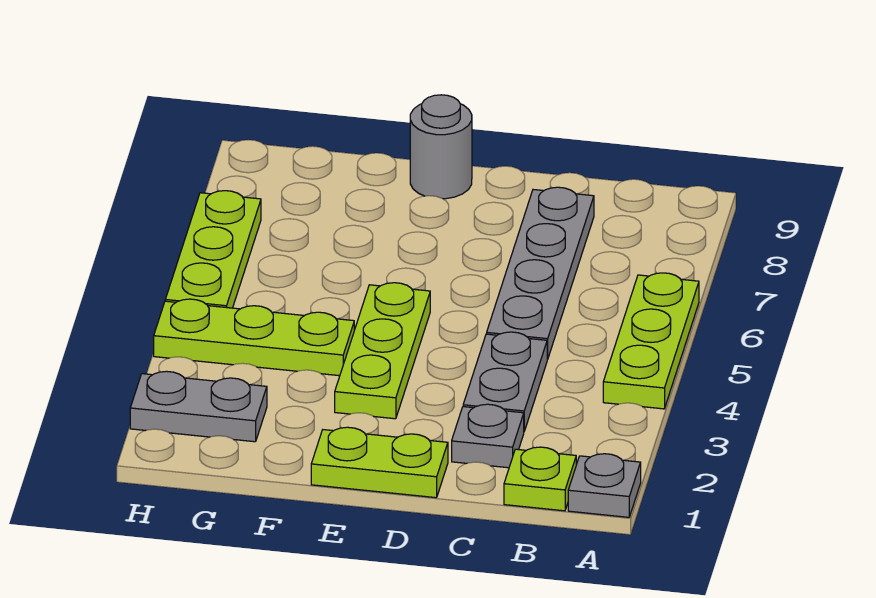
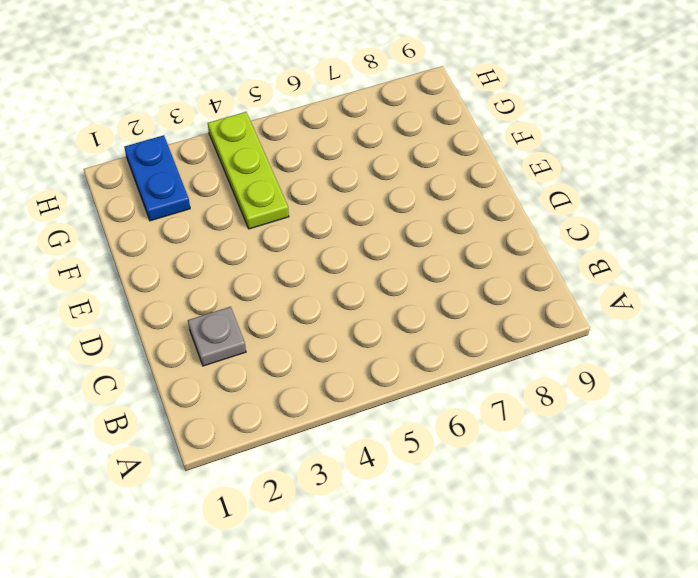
blue plate G2:H2 level 1 -> grey plate G2:H2 level 1
none -> grey plate A1 level 1
none -> lime plate A4:A6 level 1
none -> lime plate B1 level 1

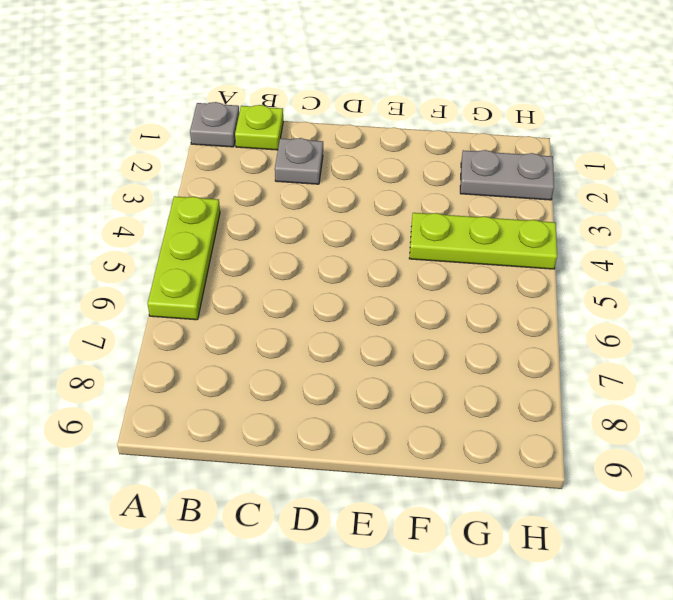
none -> grey plate C3:C4 level 1
none -> grey plate C5:C8 level 1
none -> lime plate D1:E1 level 1

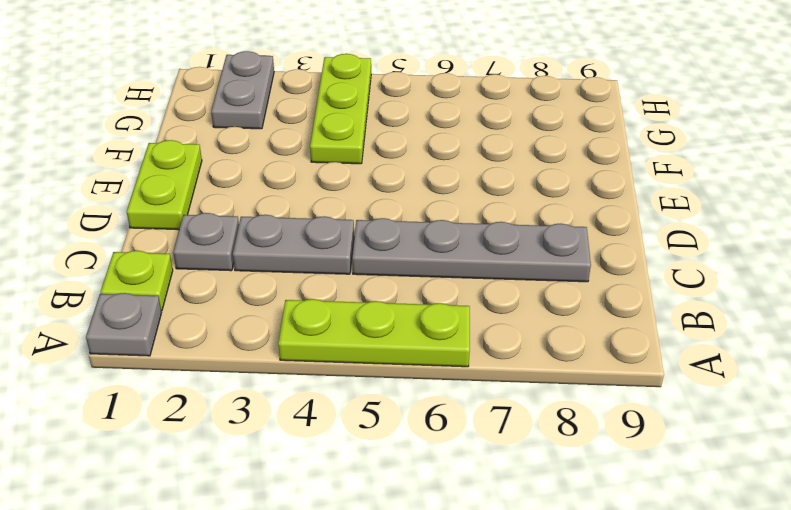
none -> lime plate E3:E5 level 1
none -> grey round brick E9 level 1
none -> lime plate H5:H7 level 1

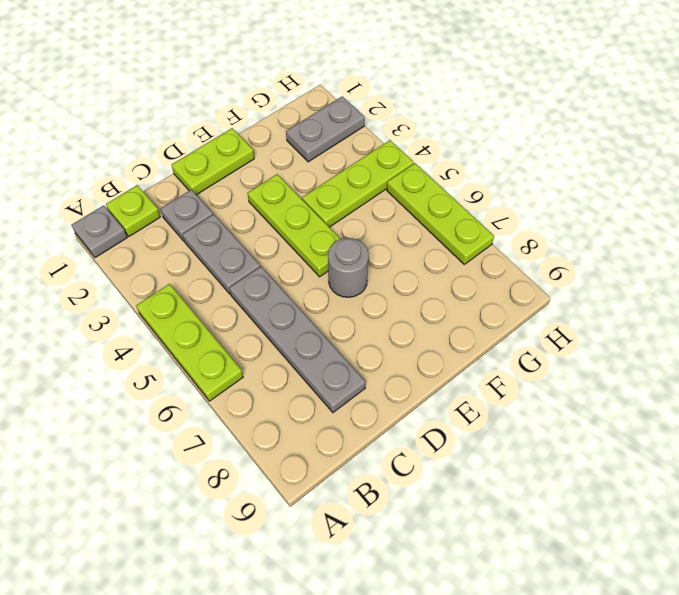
grey round brick E6 level 1 -> grey round brick E9 level 1

